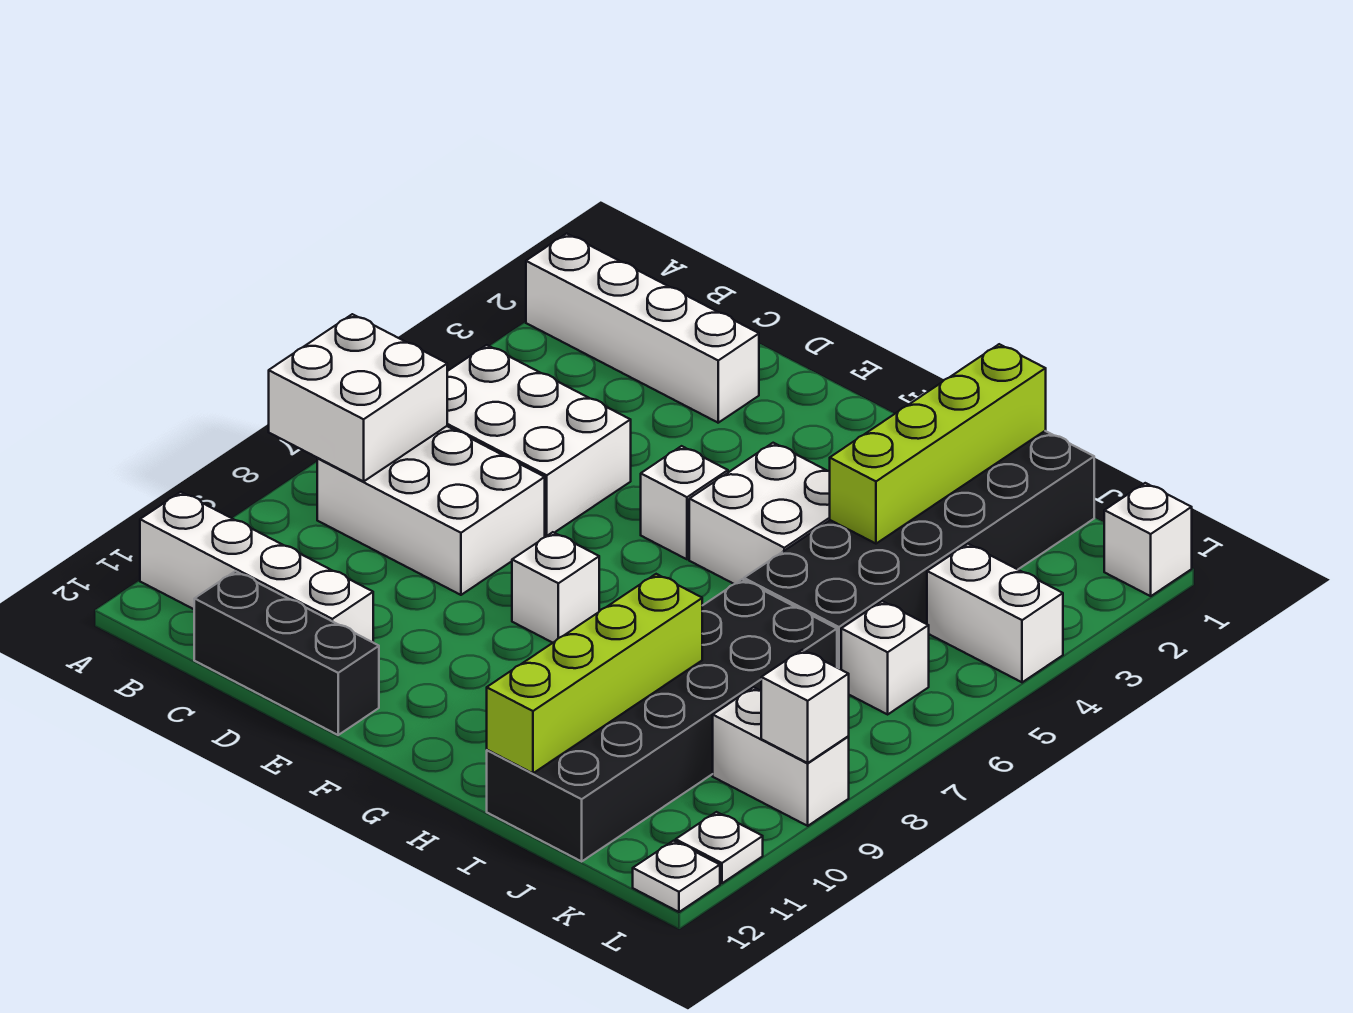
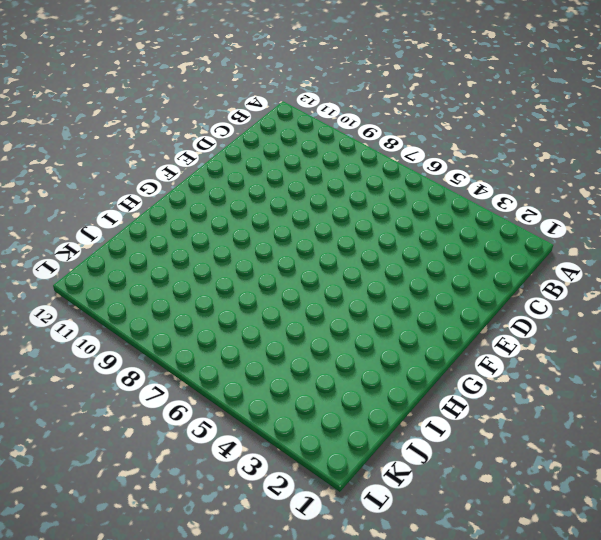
none -> white brick A2:D2 level 1
none -> white brick A11:D11 level 1
none -> white brick B5:D6 level 1

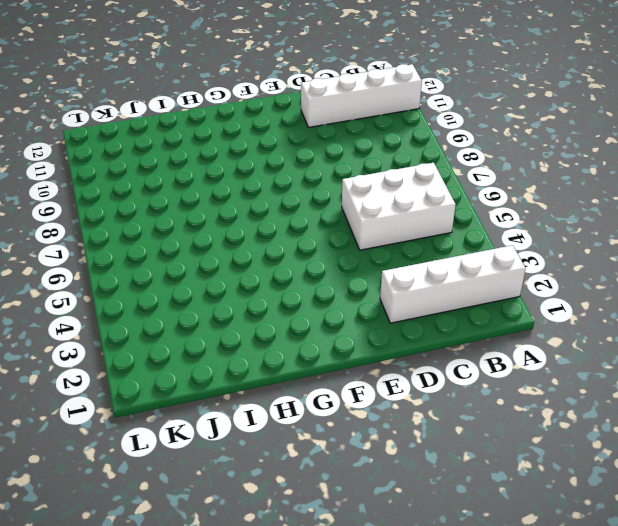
none -> white brick B7:D8 level 1
none -> black brick C12:E12 level 1
none -> white brick F5 level 1

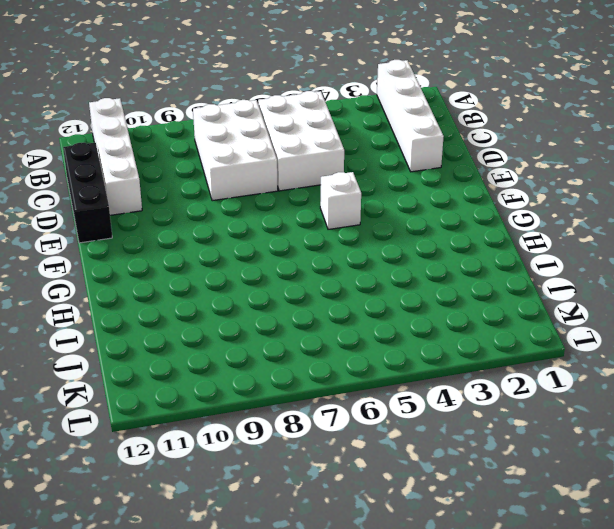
none -> white brick F8 level 1
none -> white brick G4:H5 level 1
none -> black brick I1:J6 level 1

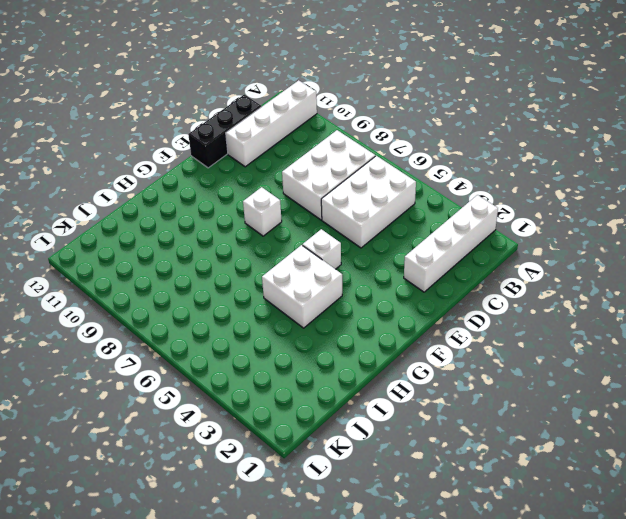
none -> black brick I1:J6 level 1
none -> black brick I7:J12 level 1
none -> white brick K4:L4 level 1

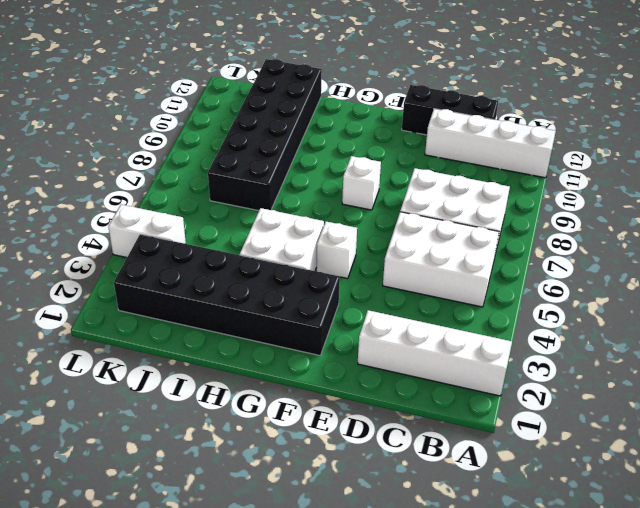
black brick F2:K3 level 1 -> black brick I1:J6 level 1
none -> white brick K6 level 1
none -> white brick K9:L9 level 1
none -> white brick L1 level 1

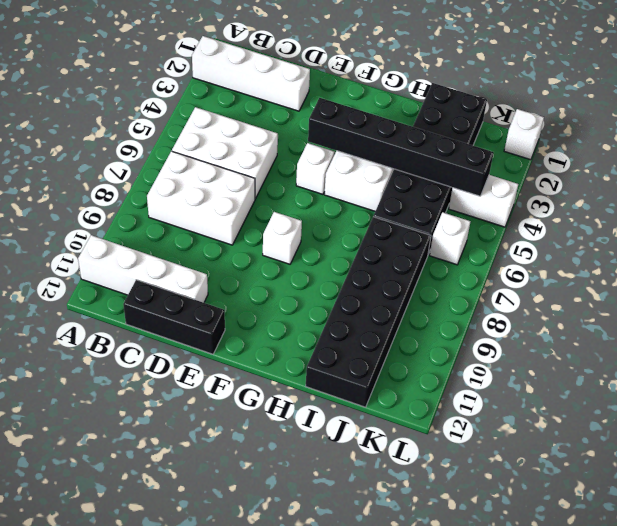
black brick F4:K4 level 2 -> lime brick I1:I4 level 2
none -> white brick K9:L9 level 1
none -> white plate L11 level 1
none -> white plate L12 level 1

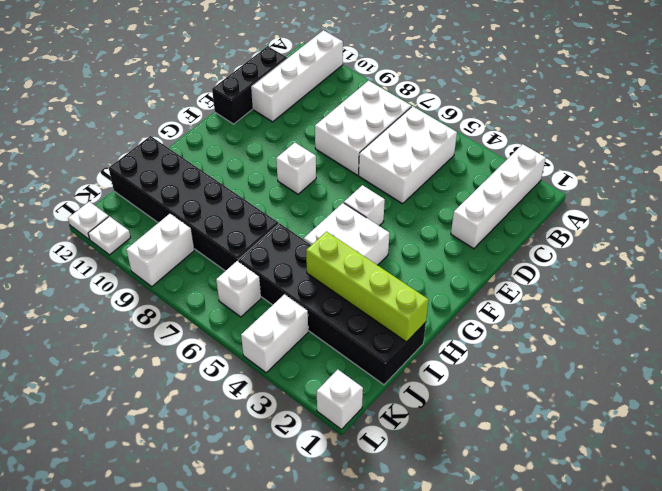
none -> white brick A7:B8 level 2
none -> lime brick I9:I12 level 2
none -> white brick L9 level 2

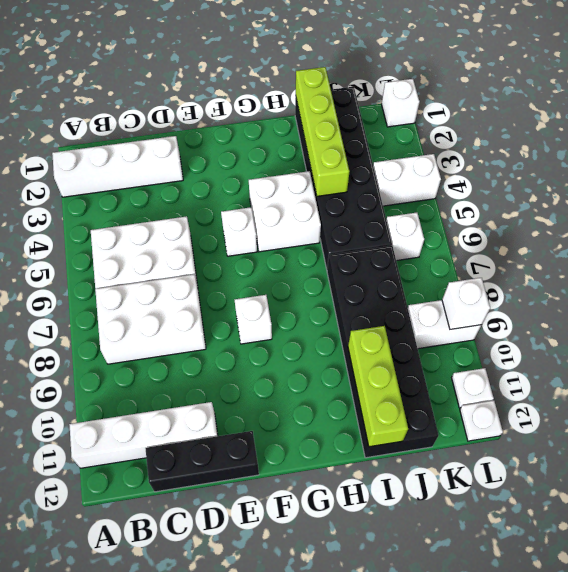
lime brick I10:I12 level 2 -> lime brick I9:I12 level 2
none -> white brick A7:B8 level 2

